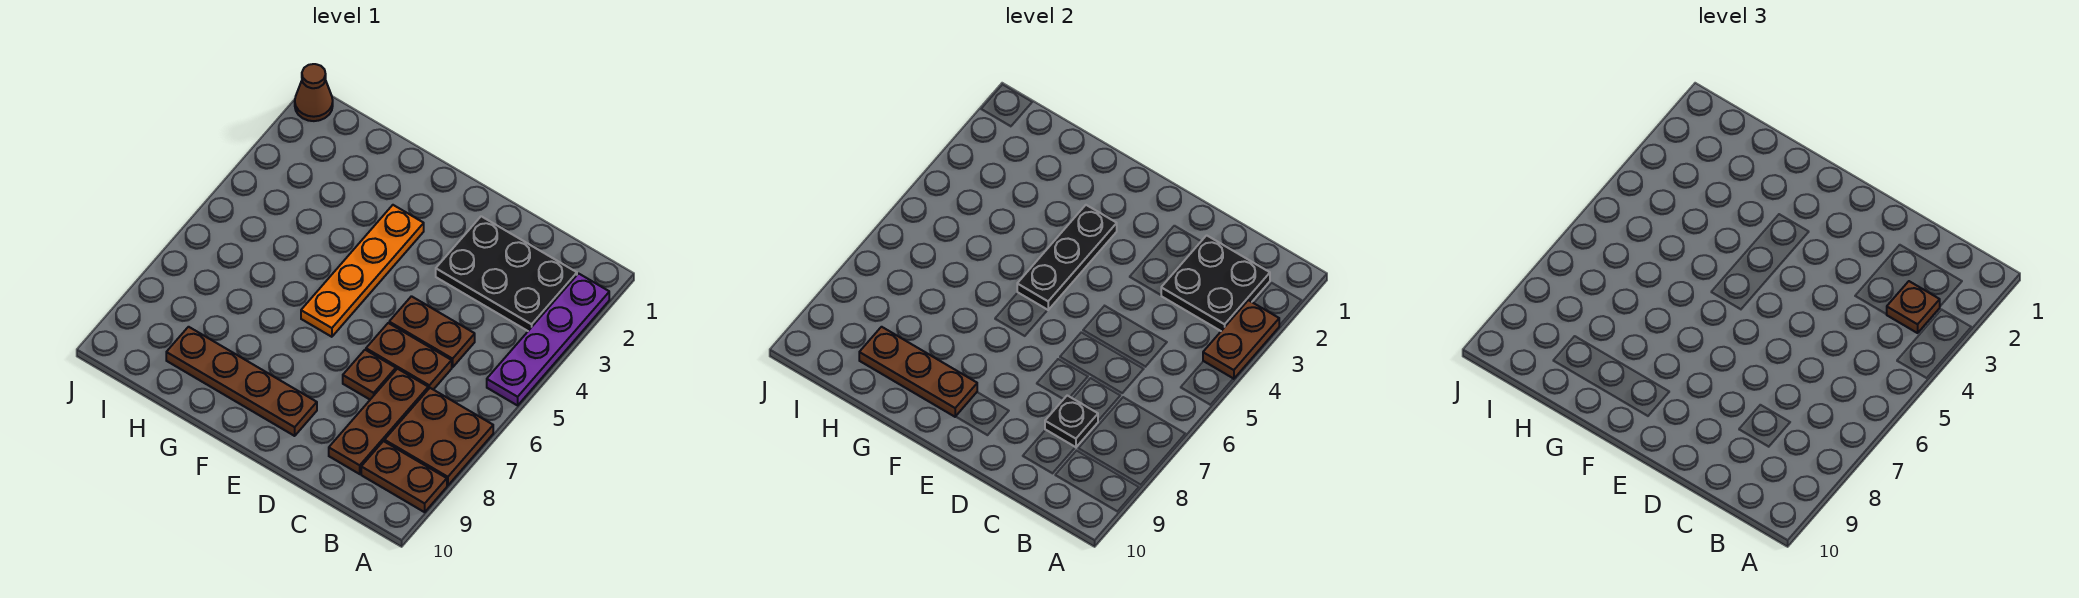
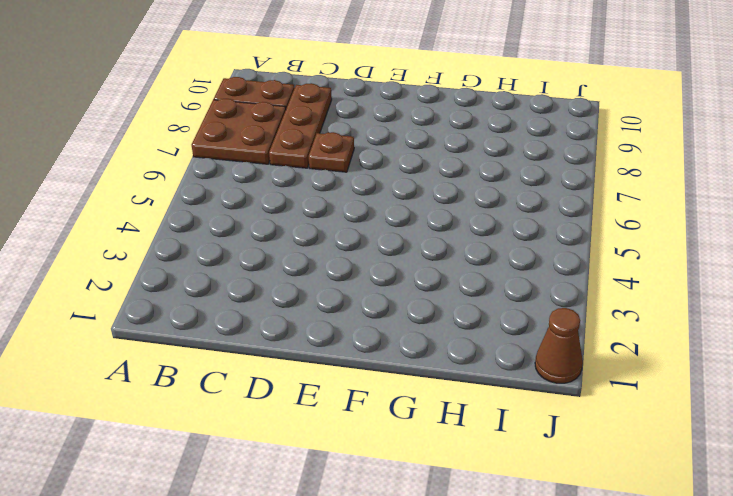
none -> purple plate A2:A5 level 1
none -> black plate B2:D3 level 1
none -> brown plate C5:D5 level 1

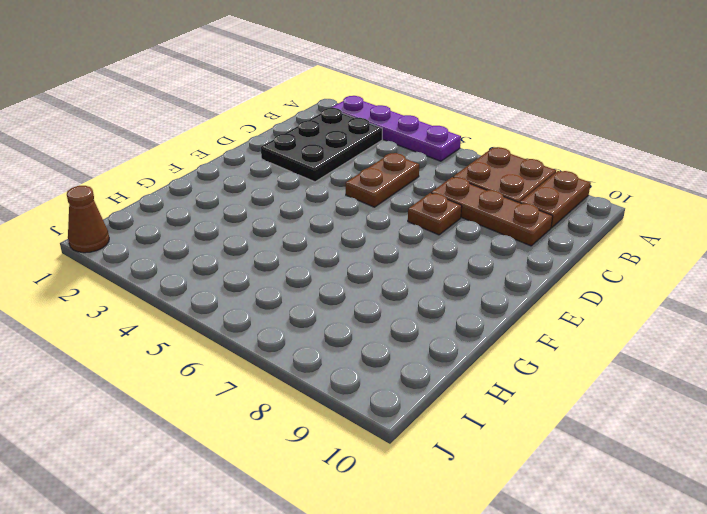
none -> brown plate C6:D6 level 1
none -> brown plate E9:H9 level 1
none -> orange plate F3:F6 level 1

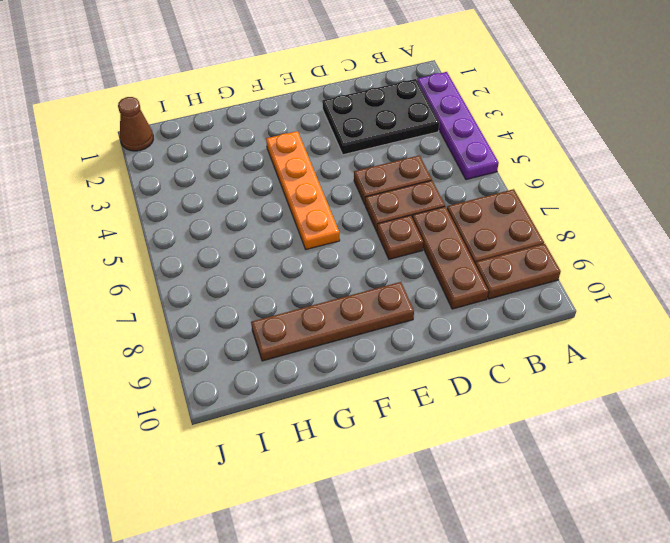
none -> brown plate A3:A4 level 2
none -> black plate B2:C3 level 2
none -> black plate C8 level 2

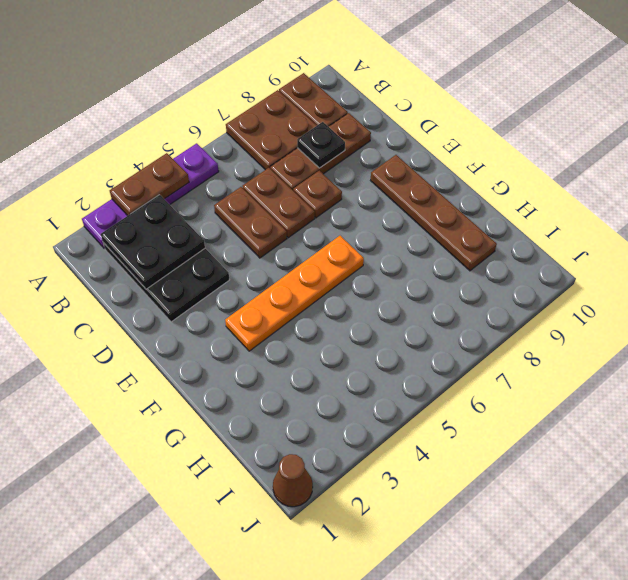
none -> black plate F3:F5 level 2
none -> brown plate F9:H9 level 2
none -> brown plate B3 level 3

